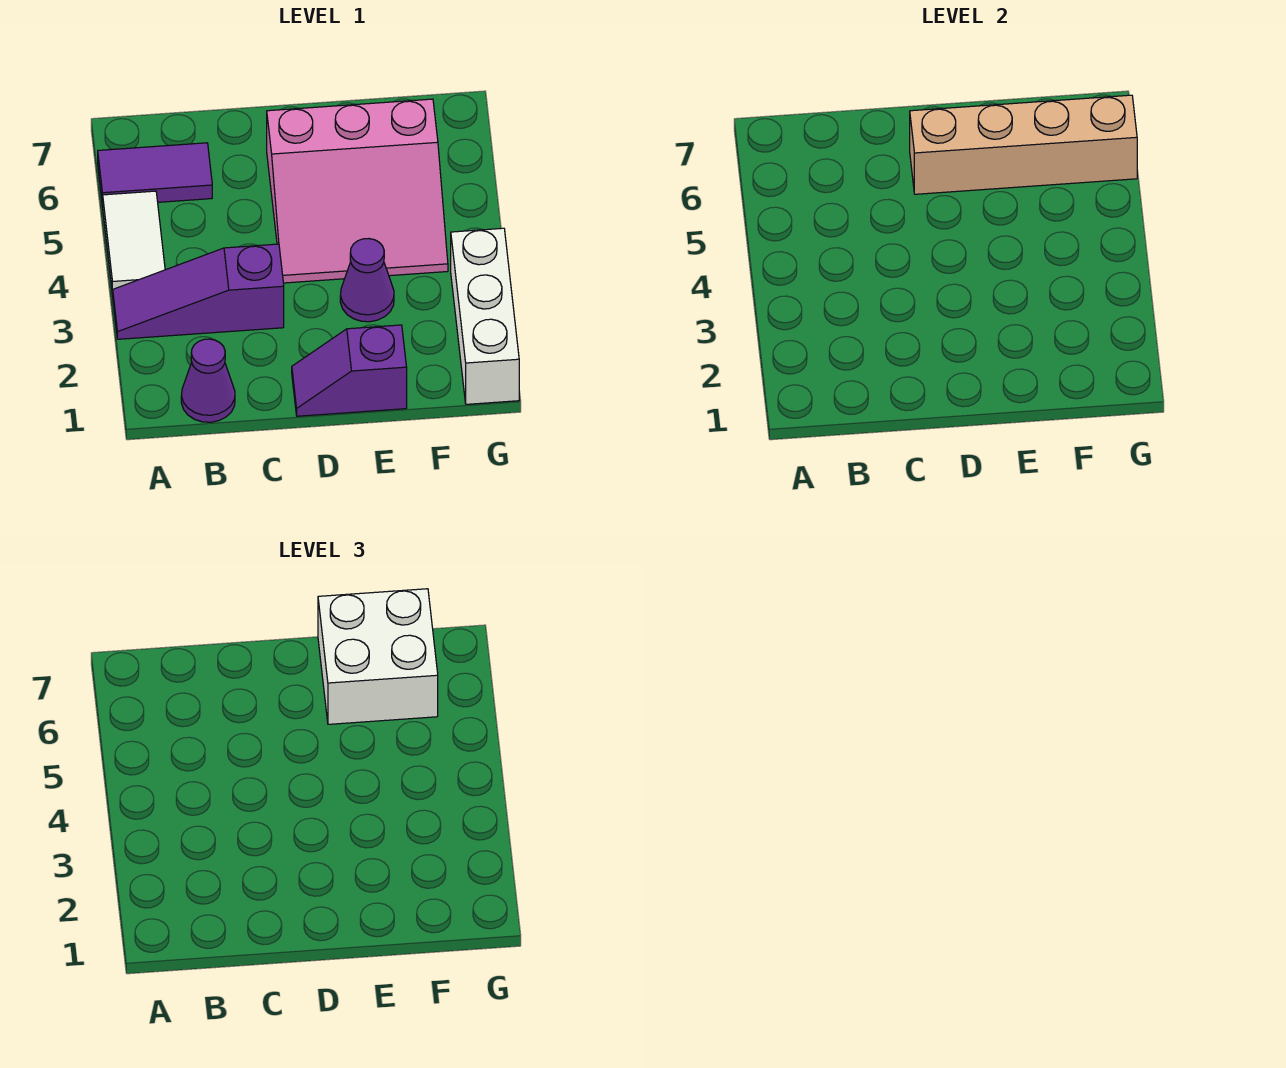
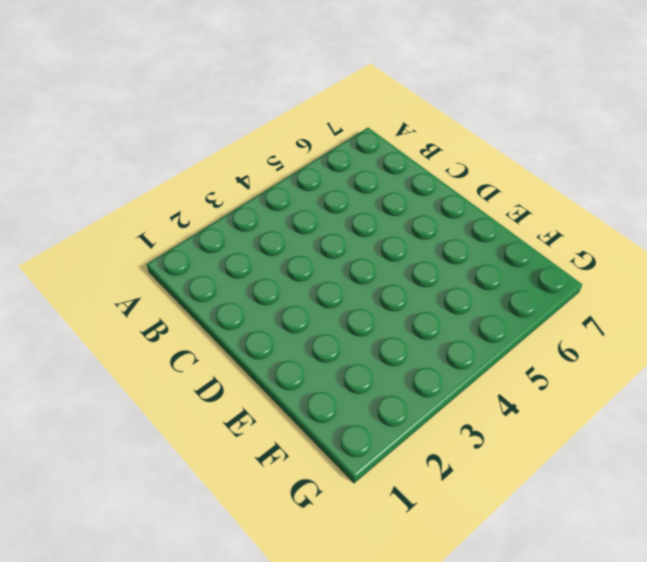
none -> purple slope A3:C3 level 1 top C
none -> white tile A4:A5 level 1

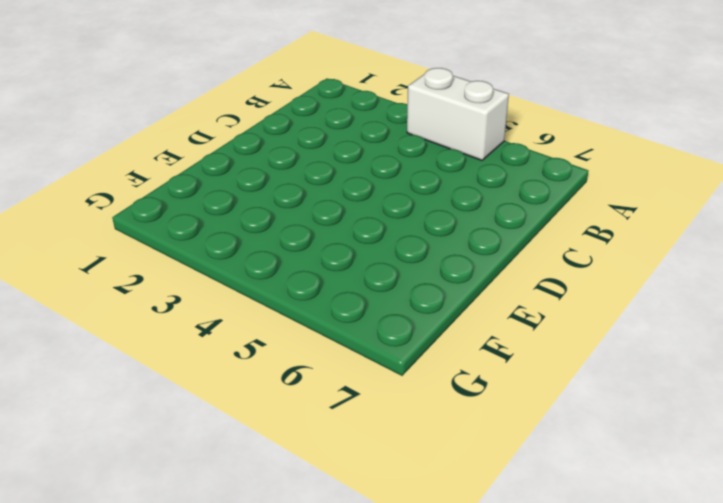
white brick A4:A5 level 1 -> white tile A4:A5 level 1
none -> purple slope A3:C3 level 1 top C
none -> purple tile A6:B6 level 1

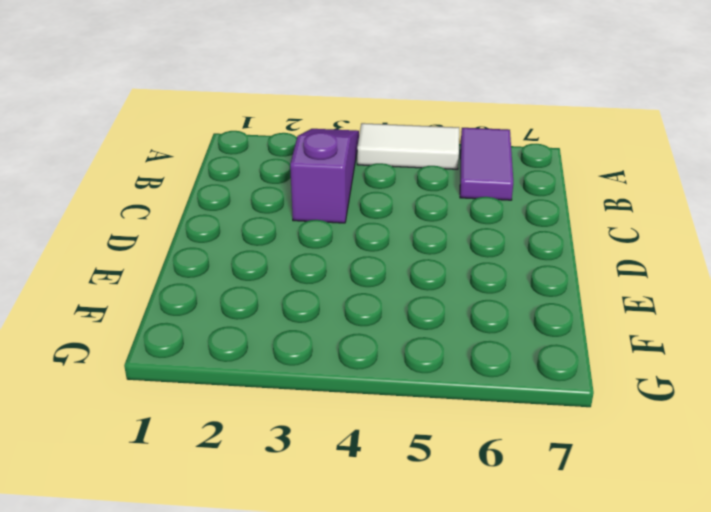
none -> purple cone B1 level 1
none -> purple slope D1:E1 level 1 top E

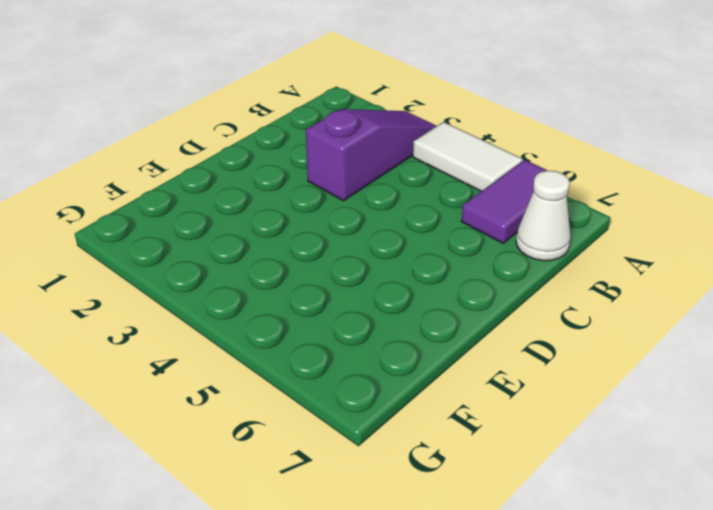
white cone B7 level 1 -> none
none -> purple cone B1 level 1
none -> purple slope D1:E1 level 1 top E

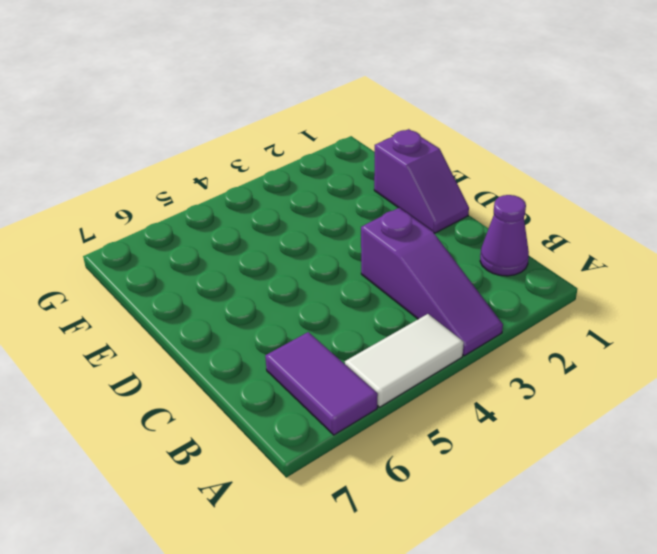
none -> pink slope D4:F6 level 1 top 6
none -> purple cone E3 level 1

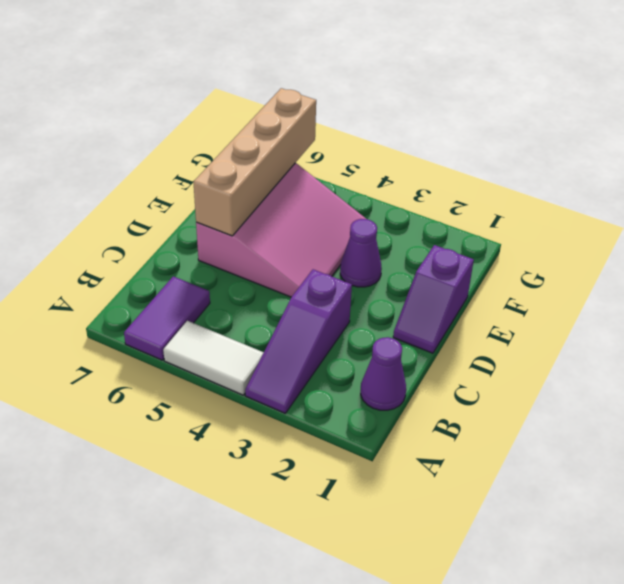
none -> white brick G1:G3 level 1
none -> white brick E6:F7 level 3

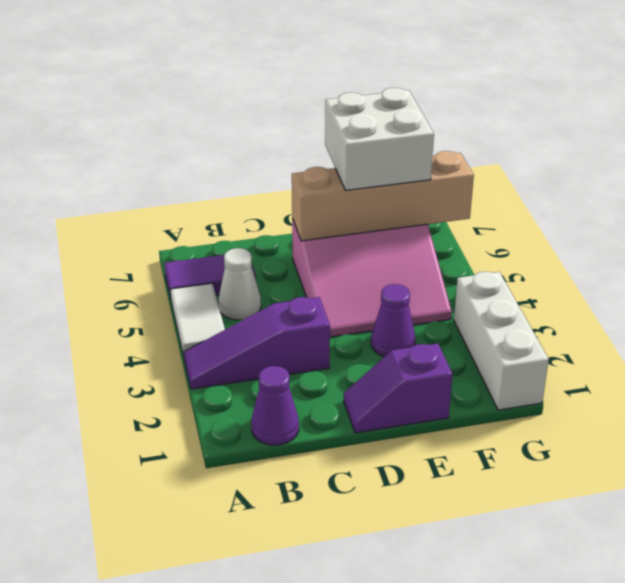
white cone B5 level 1 -> none

